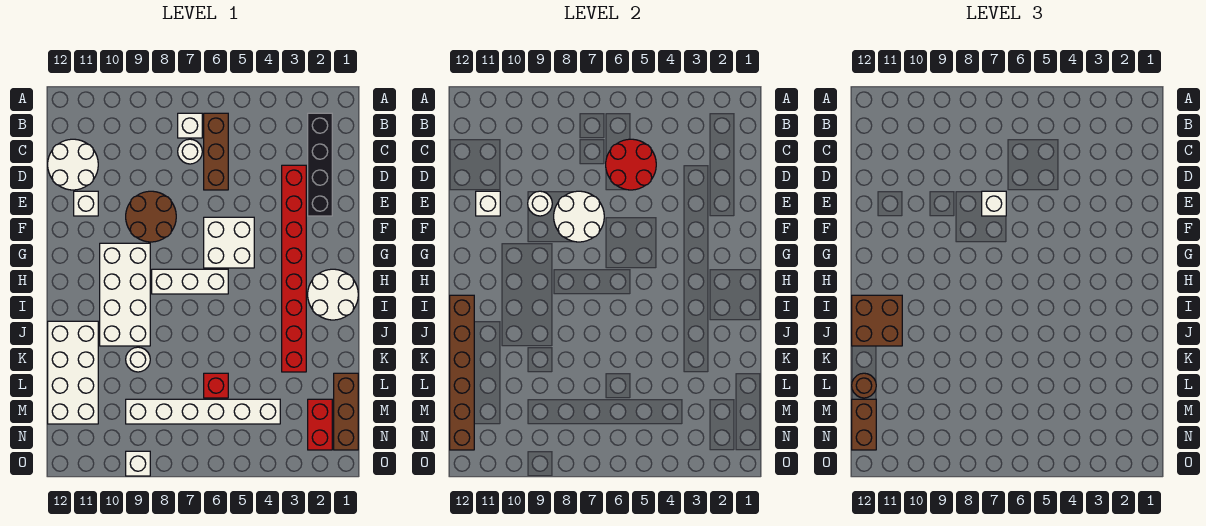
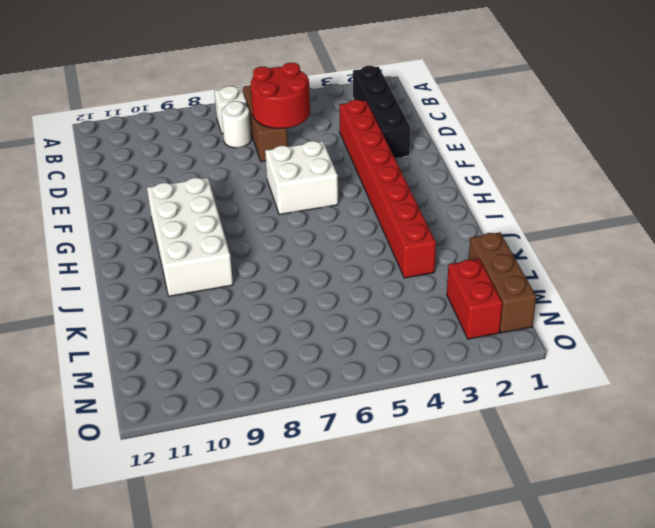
none -> white round brick C11:D12 level 1
none -> brown round brick E8:F9 level 1
none -> white brick E11 level 1

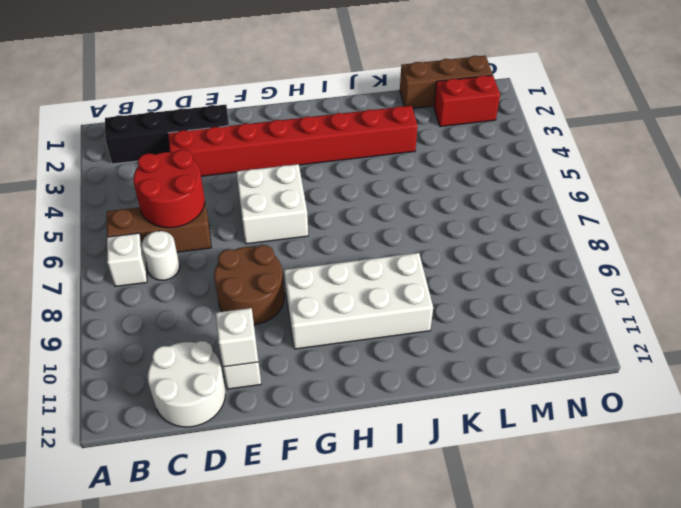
none -> white round brick H1:I2 level 1
none -> white brick H6:H8 level 1
none -> white brick J11:M12 level 1

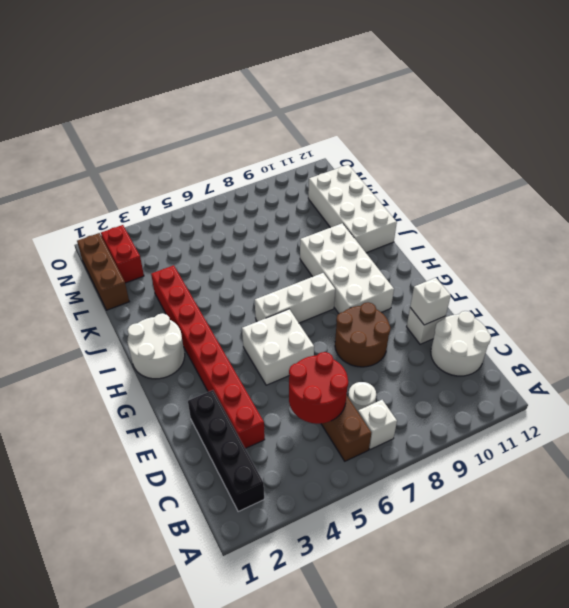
none -> white round brick K9 level 1
none -> red brick L6 level 1
none -> white brick M4:M9 level 1

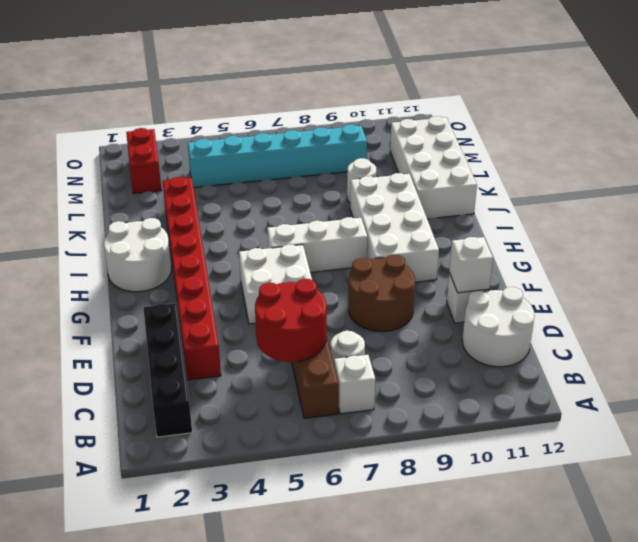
cyan brick M4:M9 level 1 -> white brick M4:M9 level 1
none -> brown brick L1:N1 level 1
none -> red brick L6 level 1
none -> white brick O9 level 1

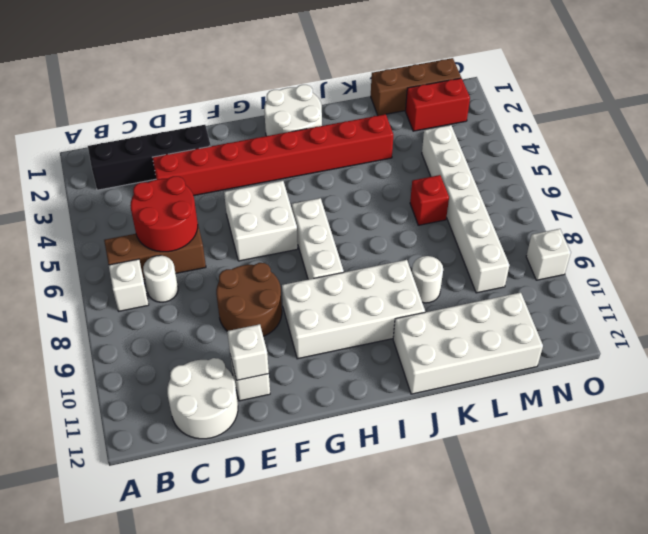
none -> white round brick E7:F8 level 2
none -> white round brick E9 level 2
none -> brown brick I12:N12 level 2

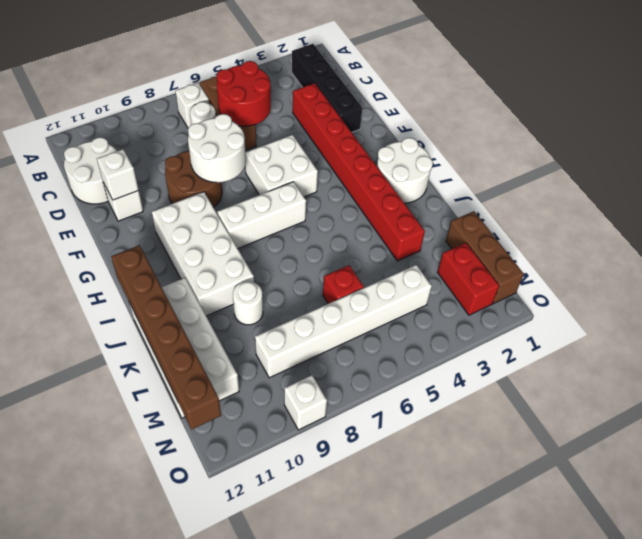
none -> white round brick E9 level 2
none -> white brick E7 level 3
none -> brown brick I11:J12 level 3

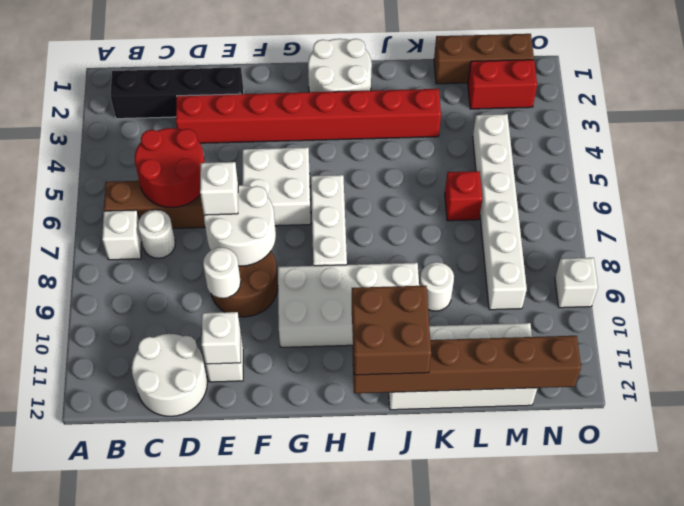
none -> brown round brick L12 level 3
none -> brown brick M12:N12 level 3

